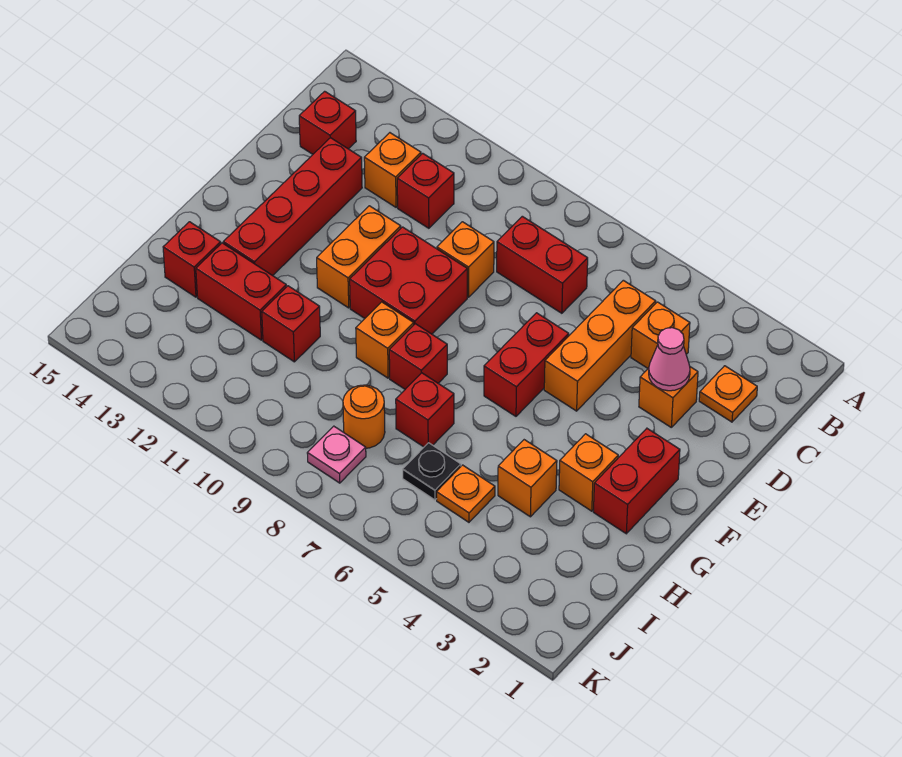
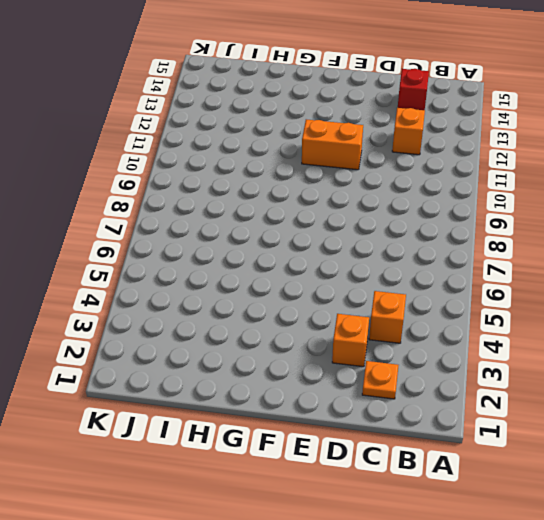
none -> orange brick C5:E5 level 1
none -> red brick C7:C8 level 1
none -> red brick C11 level 1

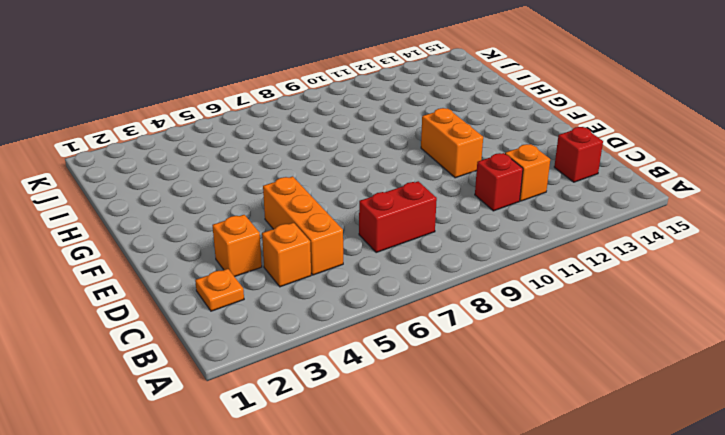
none -> orange brick D9 level 1
none -> red brick D13:G13 level 1
none -> red brick E6:F6 level 1

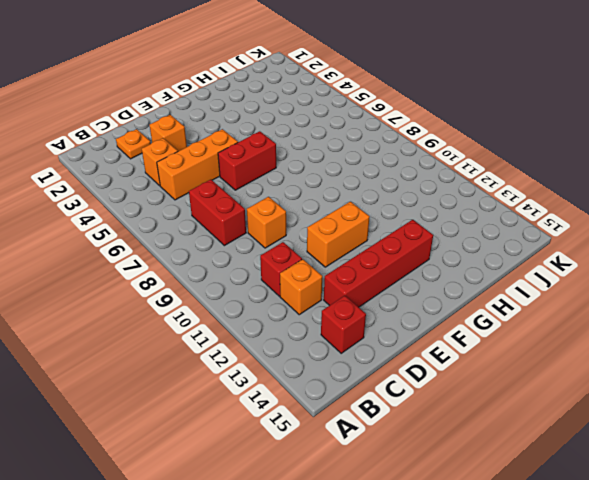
none -> red brick E9:F10 level 1
none -> red brick F2:G2 level 1
none -> orange brick G3 level 1

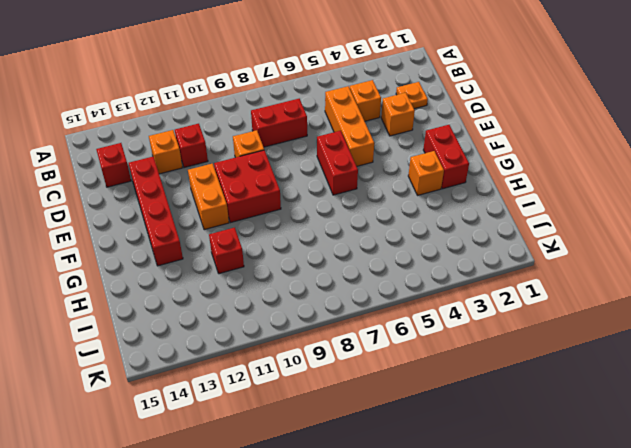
none -> red brick G8 level 1
none -> orange brick G9 level 1
none -> orange brick H4 level 1

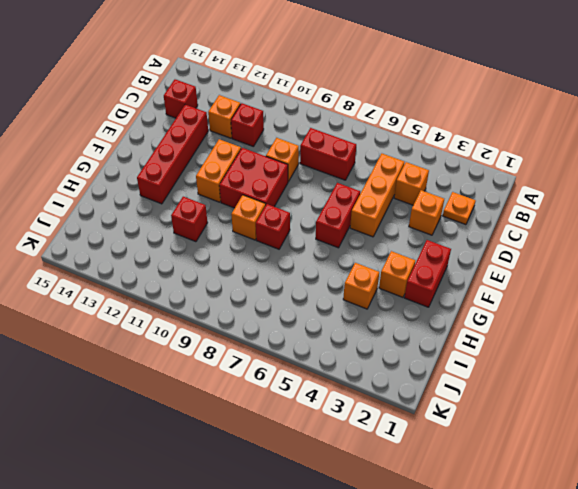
none -> red brick H7 level 1
none -> red brick H12:H13 level 1
none -> red brick H14 level 1

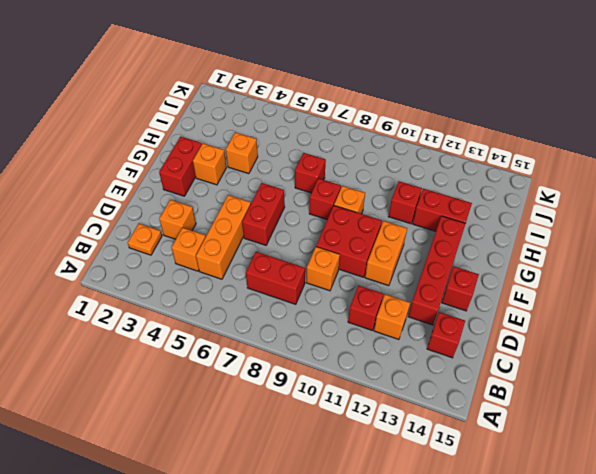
red brick E14 level 1 -> red brick H14 level 1
none -> orange plate I5 level 1
none -> black plate I6 level 1
none -> orange round brick I8 level 1

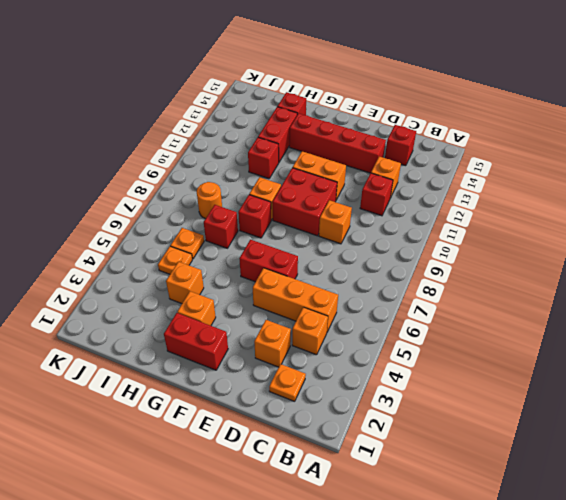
orange plate I6 level 1 -> black plate I6 level 1
none -> red brick C7:C8 level 1
none -> pink plate J8 level 1
none -> pink cone D3 level 2

